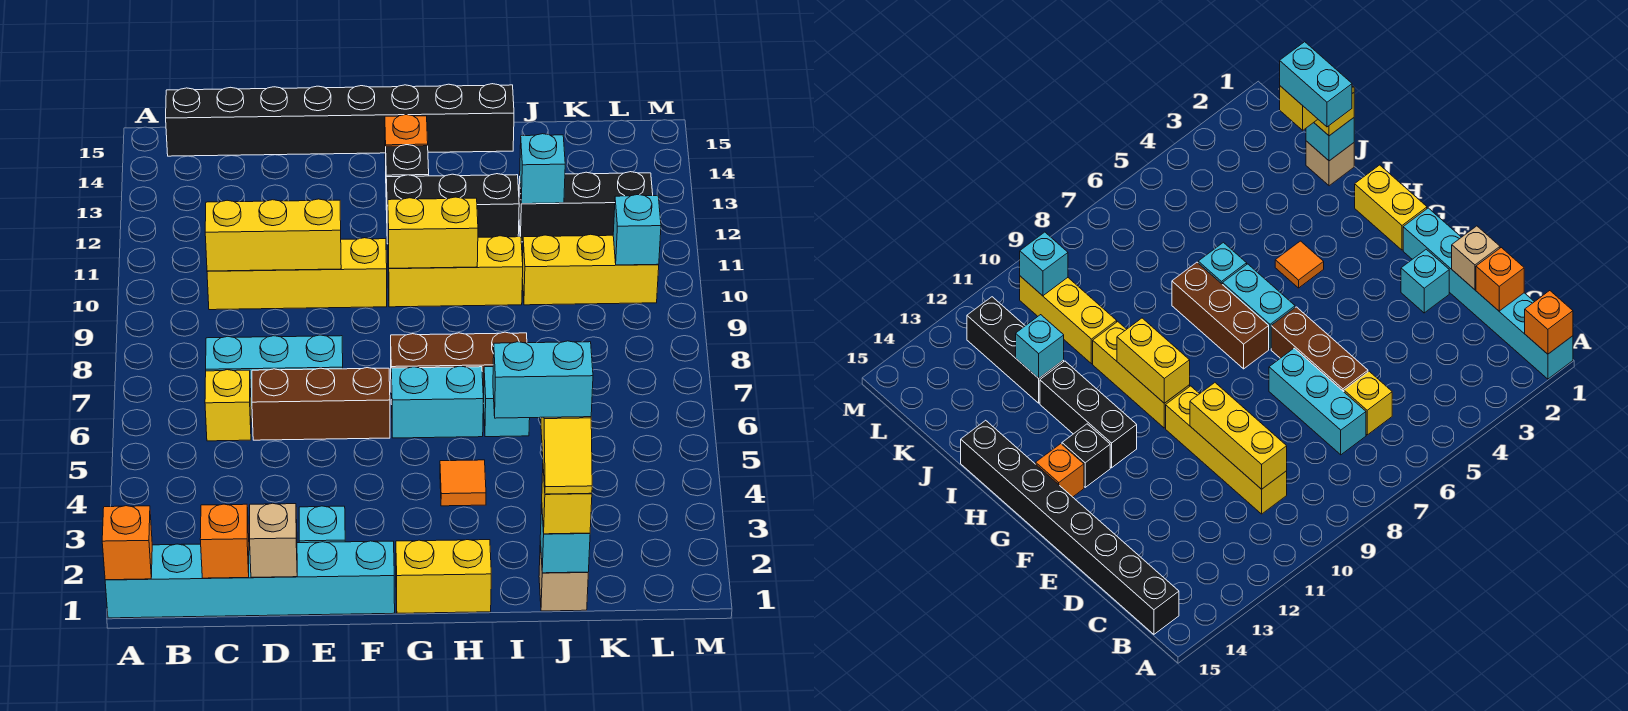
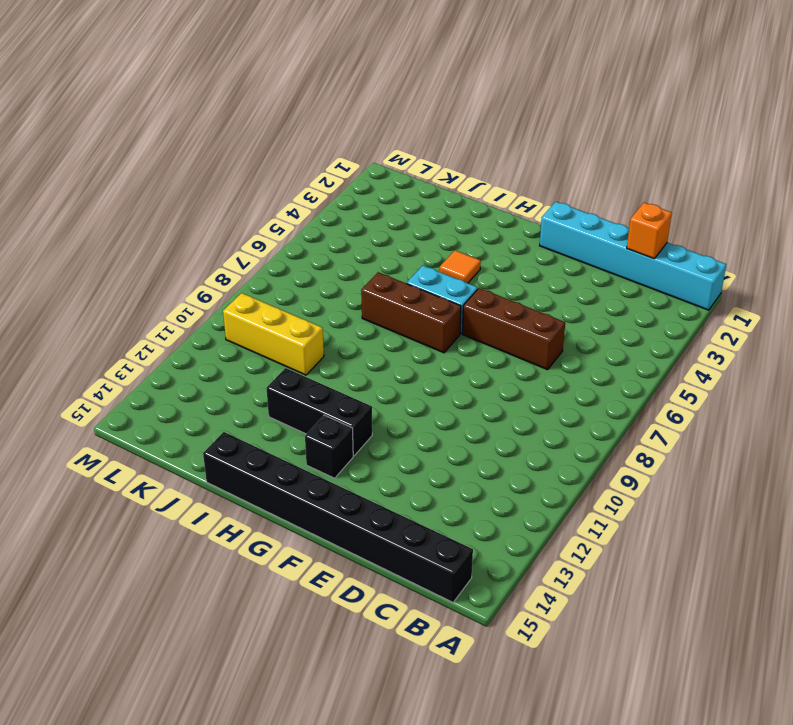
none -> yellow brick C6 level 1
none -> cyan brick C7:E7 level 1
none -> yellow brick C10:F10 level 1
none -> cyan brick E2 level 1

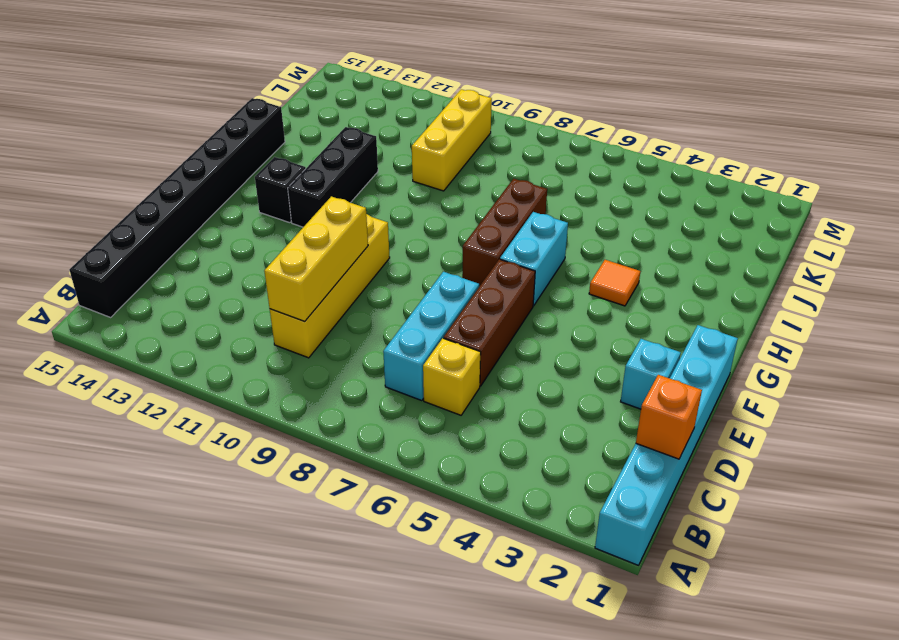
none -> yellow brick G1:H1 level 1
none -> yellow brick G10:I10 level 1
none -> orange brick G14 level 1
none -> cyan brick I6 level 1

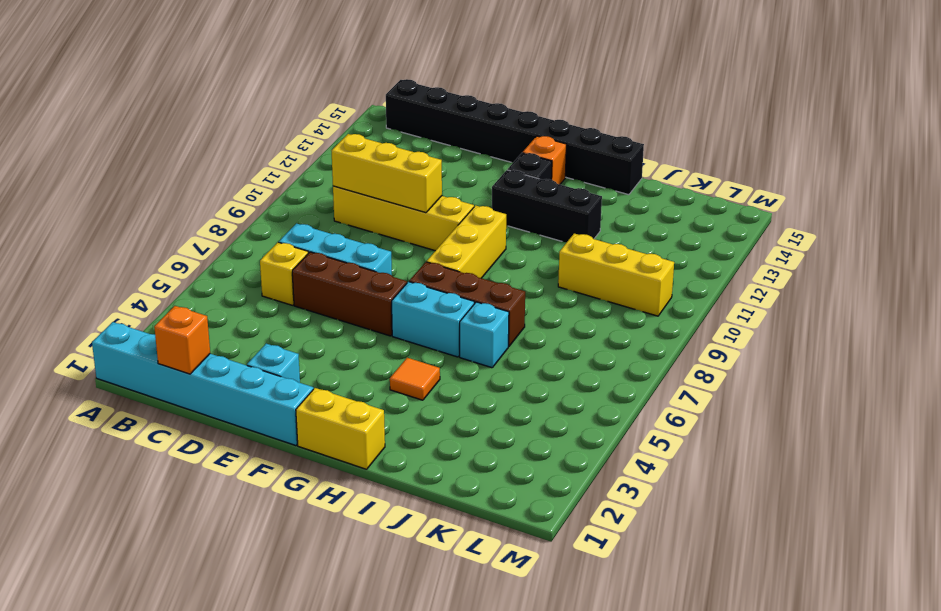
yellow brick G8:G10 level 1 -> yellow brick G10:I10 level 1
none -> tan brick J1 level 1
none -> black brick J12:L12 level 1
none -> orange brick A1 level 2
none -> tan brick D1 level 2

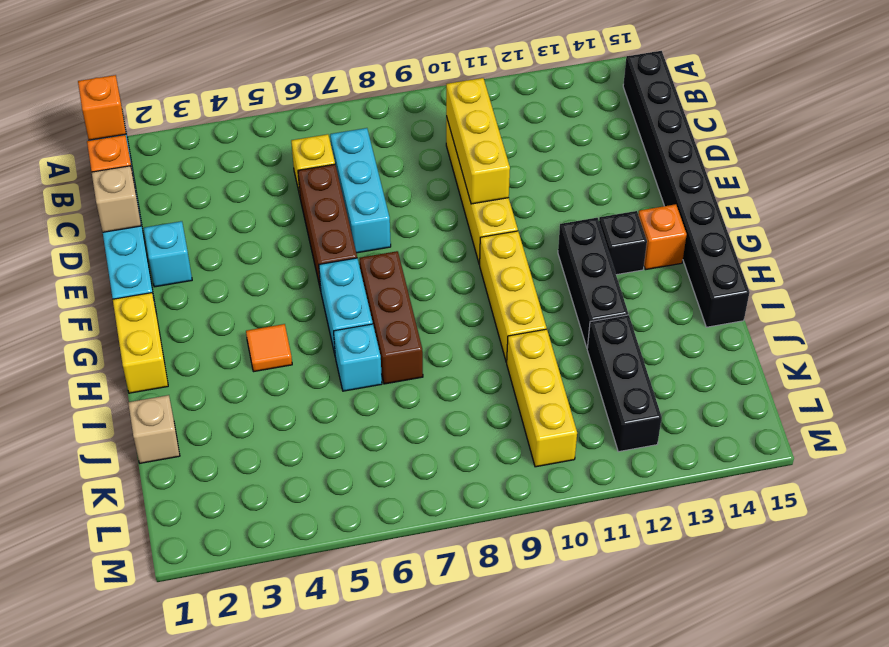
none -> yellow brick G10:H10 level 2
none -> cyan brick J1 level 2
none -> cyan brick J12 level 2
none -> cyan brick L10 level 2

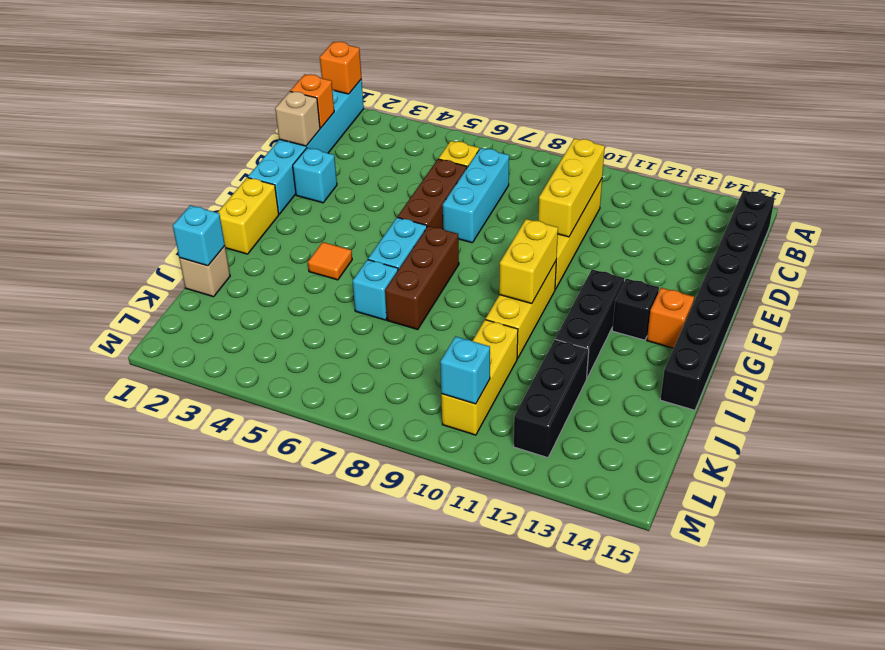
none -> cyan brick J12 level 2
none -> yellow brick J1 level 3
none -> yellow slope J1:J2 level 4 top 2
none -> cyan brick I2:J2 level 5

